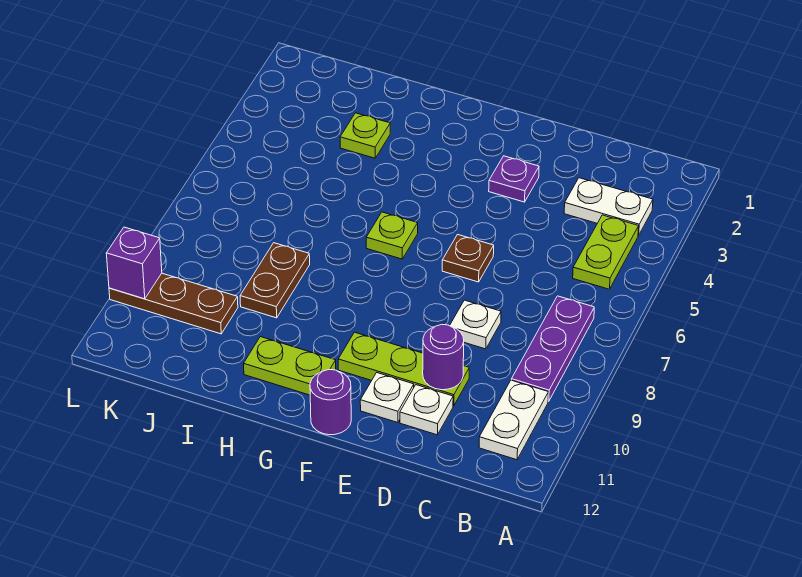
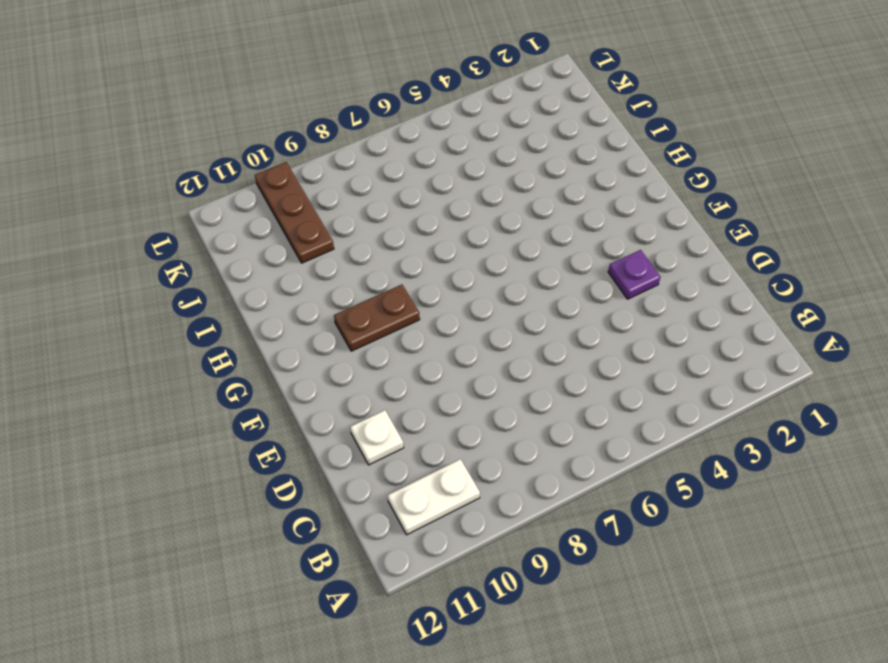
brown plate G9:G10 level 1 -> brown plate I8:I9 level 1
none -> white plate B3:C3 level 1
none -> lime plate B4:B5 level 1
none -> purple plate B7:B9 level 1

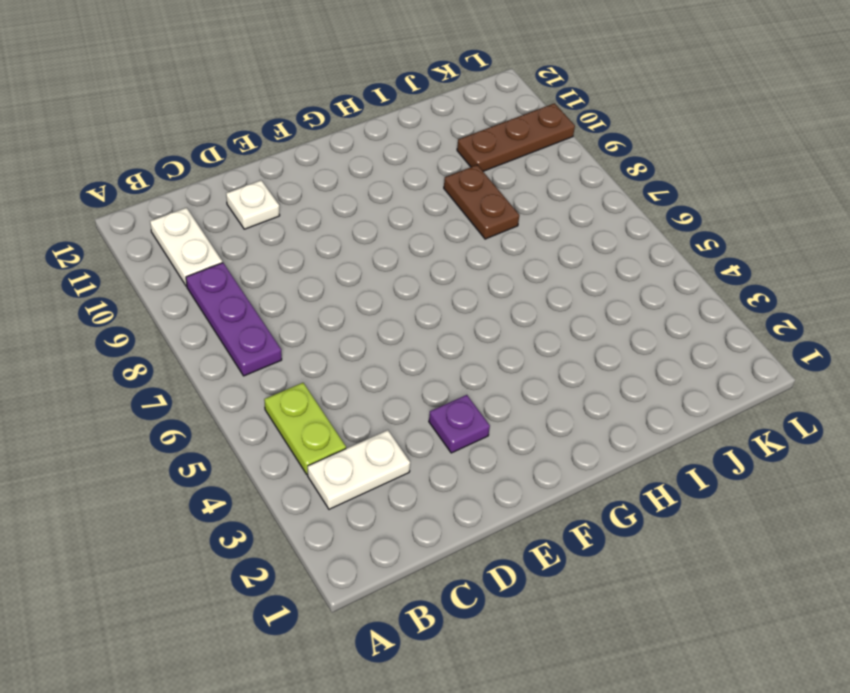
none -> white plate D8 level 1
none -> lime plate D10:F10 level 1
none -> brown plate E6 level 1

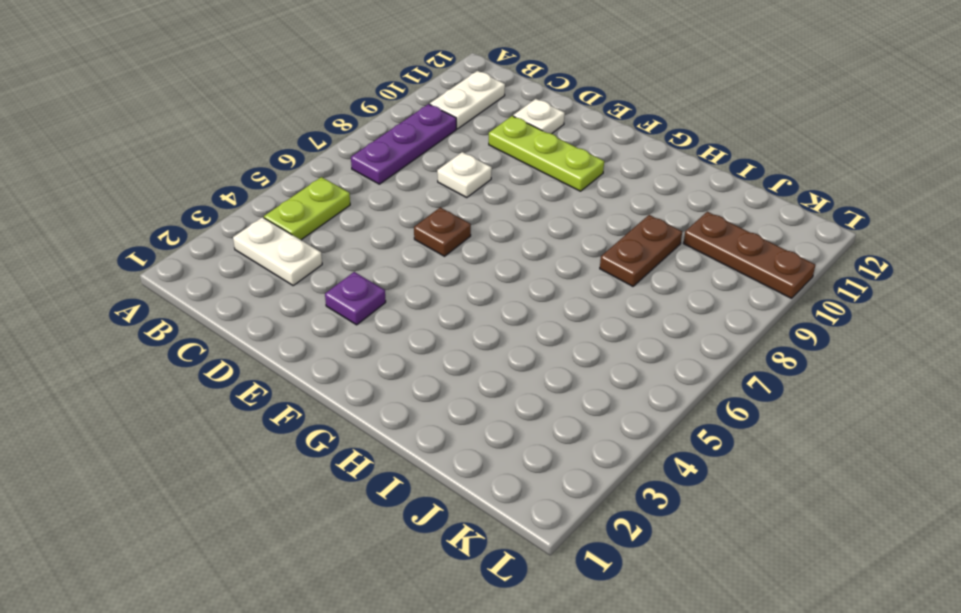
none -> white plate E11 level 1
none -> purple round brick F12 level 1
none -> lime plate G6 level 1

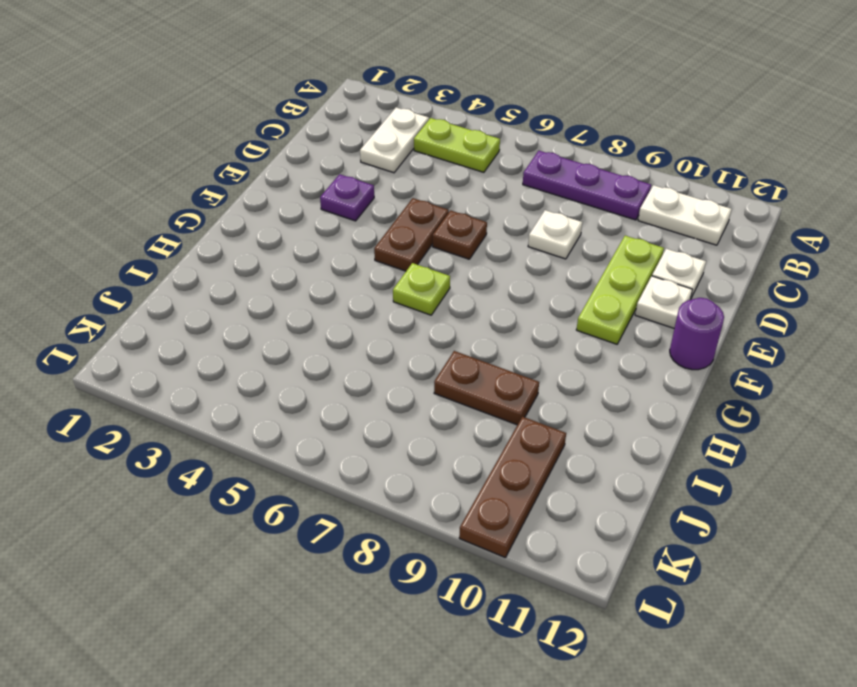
brown plate E5:F5 level 1 -> none
none -> lime plate G11:H11 level 1
none -> lime plate I3 level 1
none -> purple round brick D10 level 2

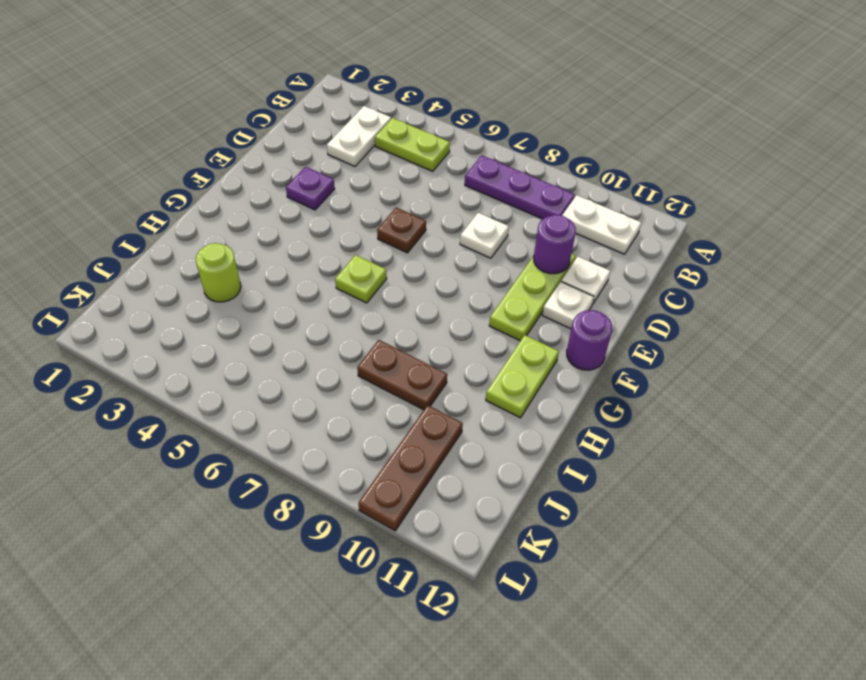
lime round brick I3 level 1 -> lime plate I3 level 1
none -> purple brick L10 level 2

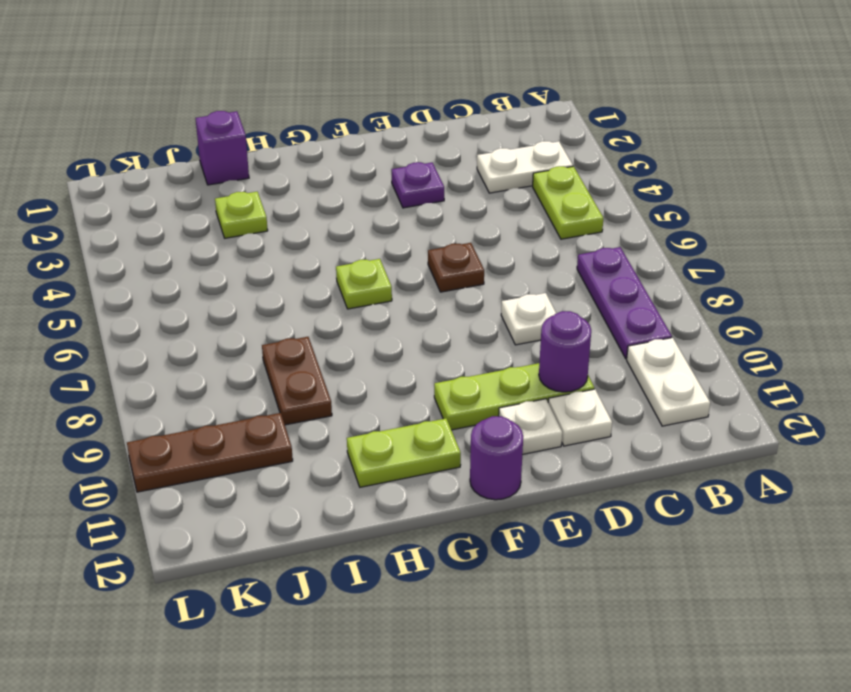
purple brick I1 level 1 -> purple brick L10 level 2

